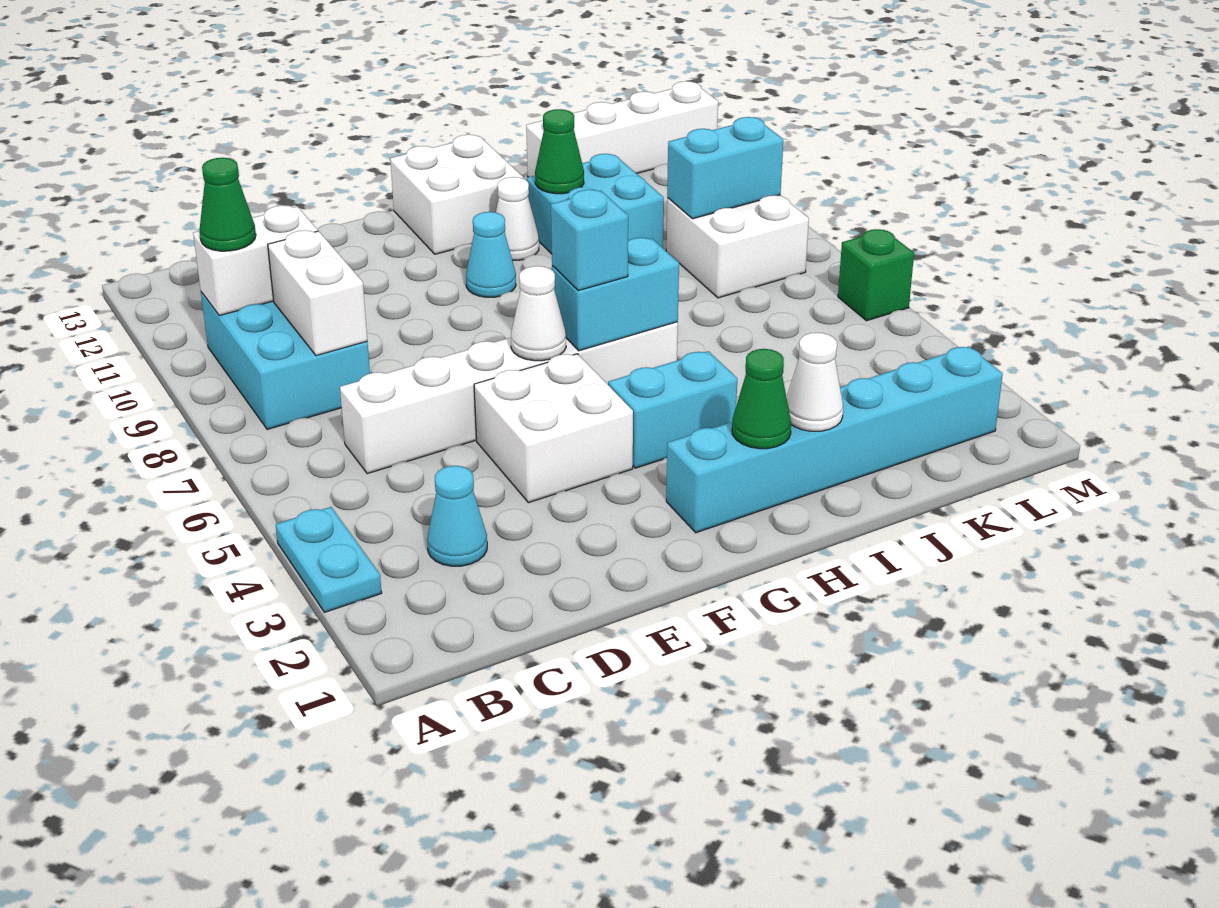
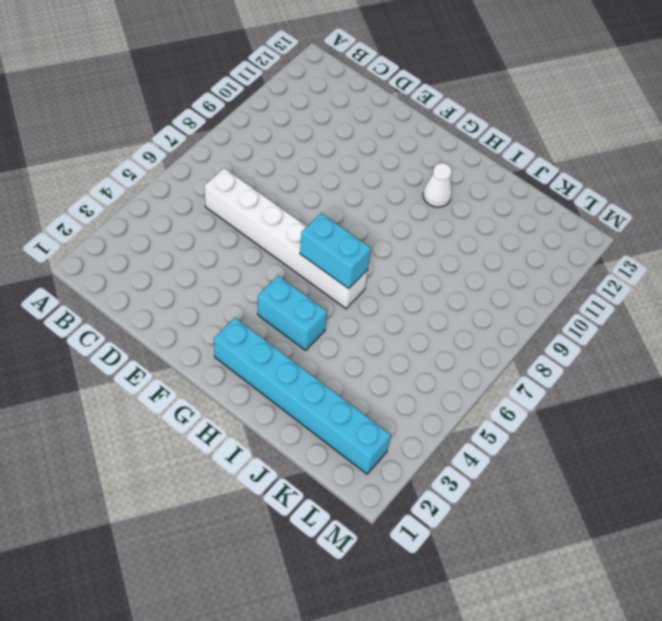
none -> cyan plate A3:A4 level 1
none -> cyan brick B8:C10 level 1
none -> cyan cone C3 level 1

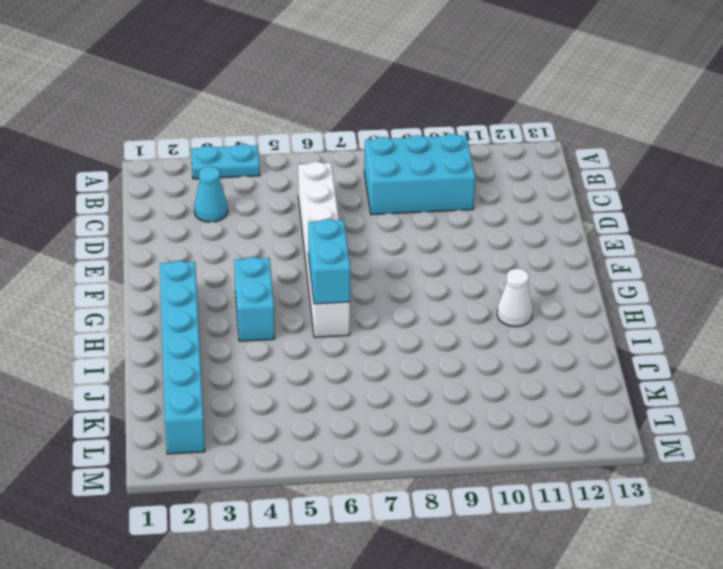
none -> white brick E4:F5 level 1
none -> cyan cone G10 level 1
none -> white brick G12:H13 level 1

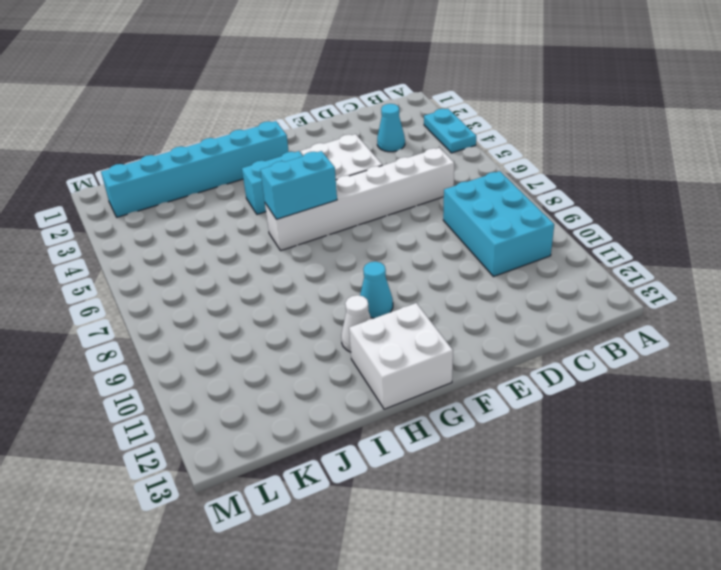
none -> cyan brick I10:J11 level 1
none -> white brick J13:M13 level 1
none -> white brick K8:L9 level 1

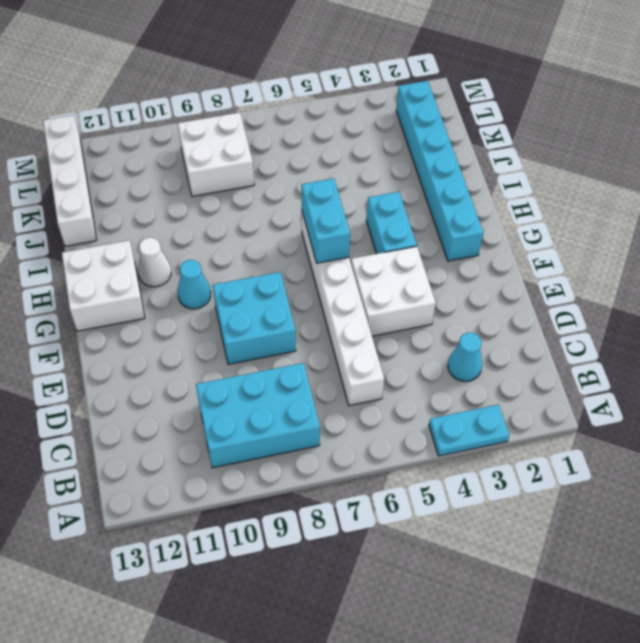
cyan brick E8:F9 level 1 -> cyan brick I10:J11 level 1
none -> green brick M6 level 1
none -> white brick B10:C10 level 2
none -> white brick C8:C9 level 2

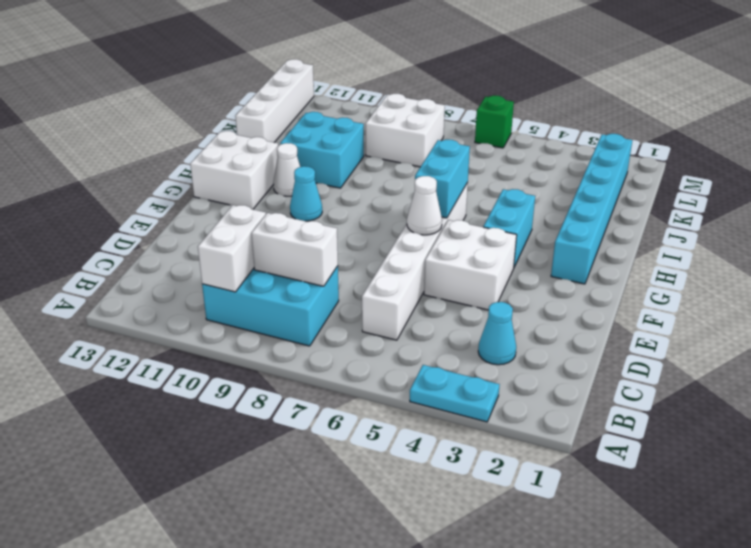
none -> green cone H2 level 2
none -> white cone I2 level 2
none -> green cone I11 level 2

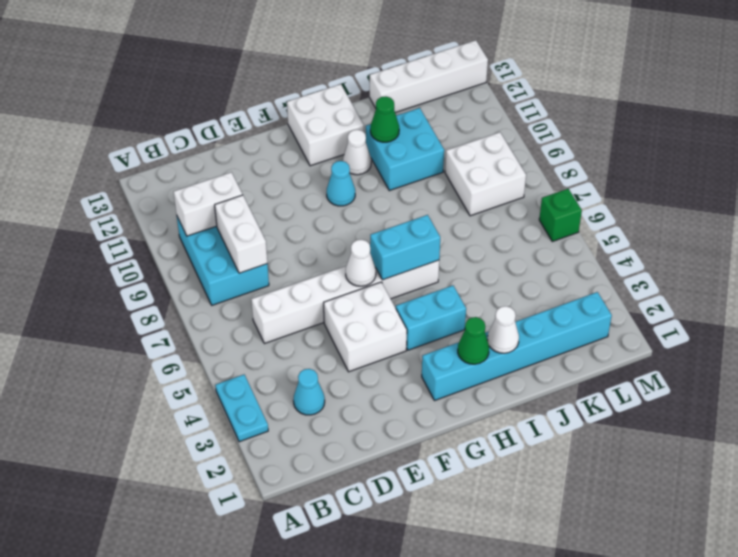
none -> cyan brick K9:L9 level 2
none -> green cone B10 level 3
none -> cyan brick G6 level 3

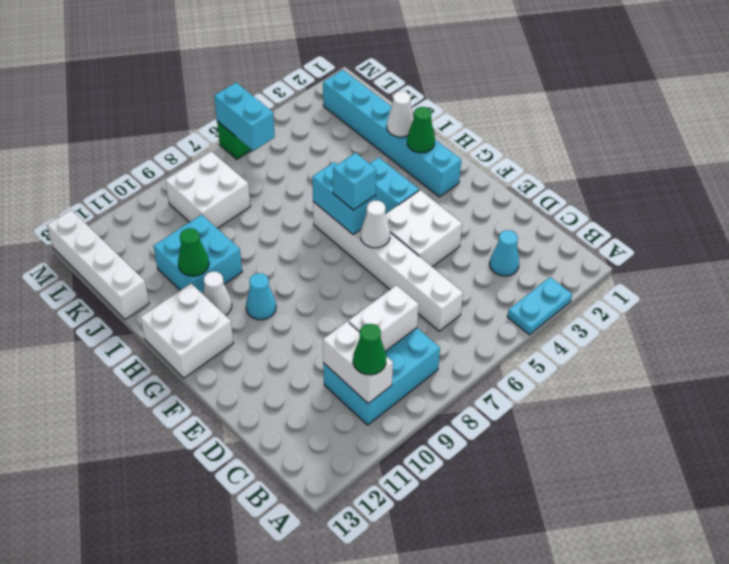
cyan brick L6:M6 level 2 -> cyan brick K9:L9 level 2

